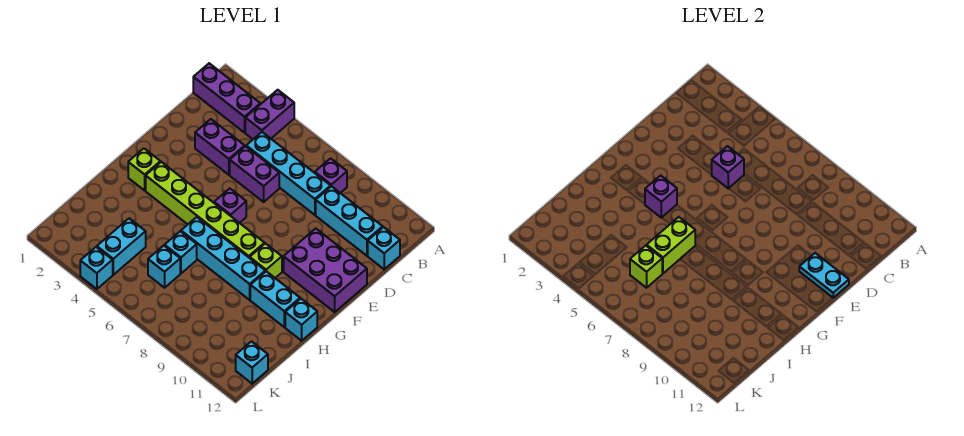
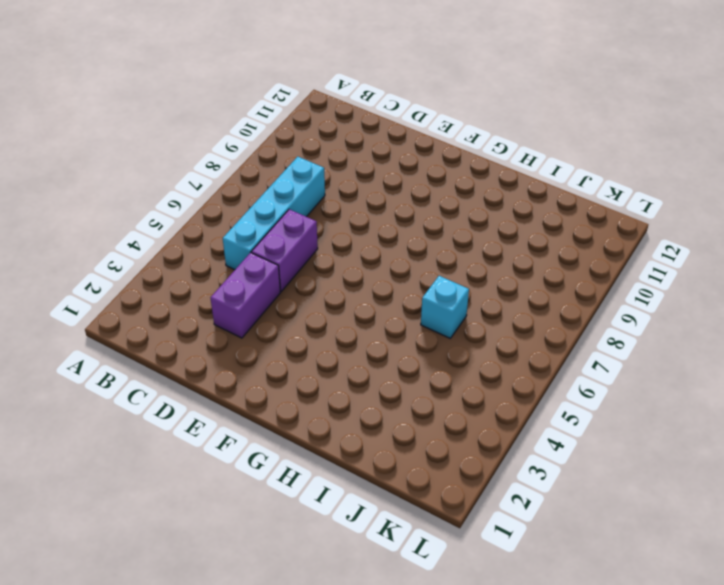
none -> purple brick A4:B4 level 1
none -> purple brick B1:B3 level 1
none -> purple brick B8 level 1

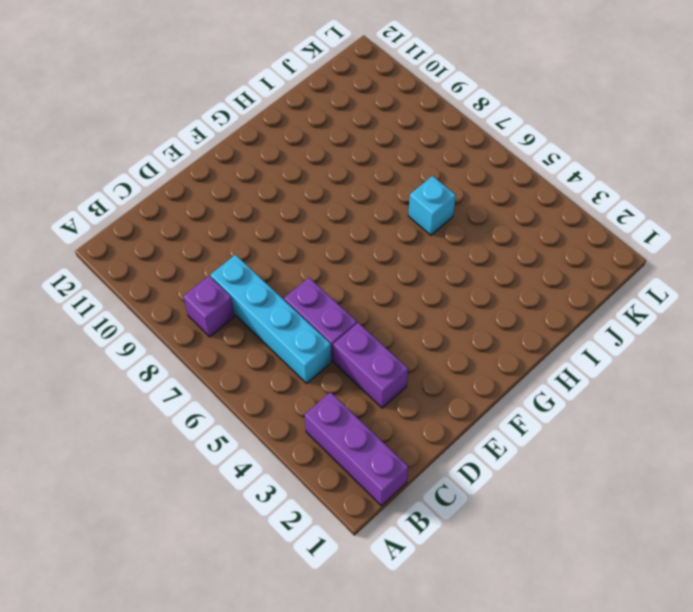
none -> purple brick A4:B4 level 1
none -> cyan brick C9:C11 level 1
none -> cyan brick C12 level 1

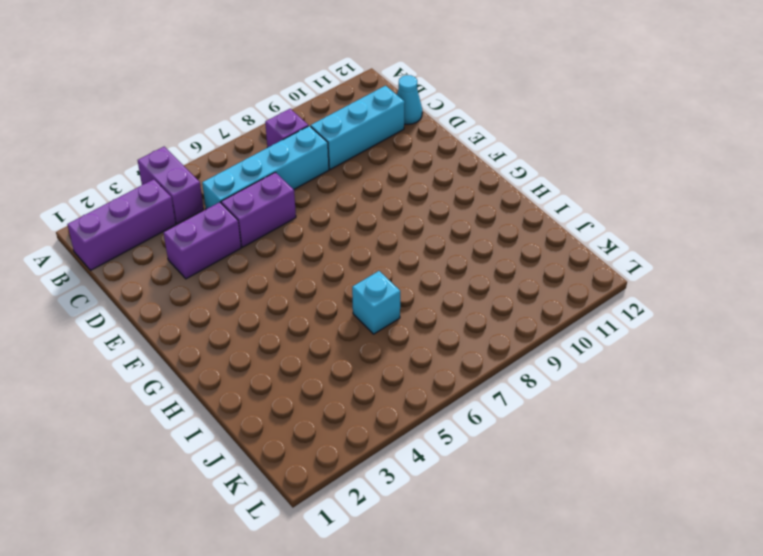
cyan cone C12 level 1 -> cyan brick C12 level 1
none -> purple brick E10:F12 level 1
none -> purple brick F6 level 1
none -> lime brick G2 level 1

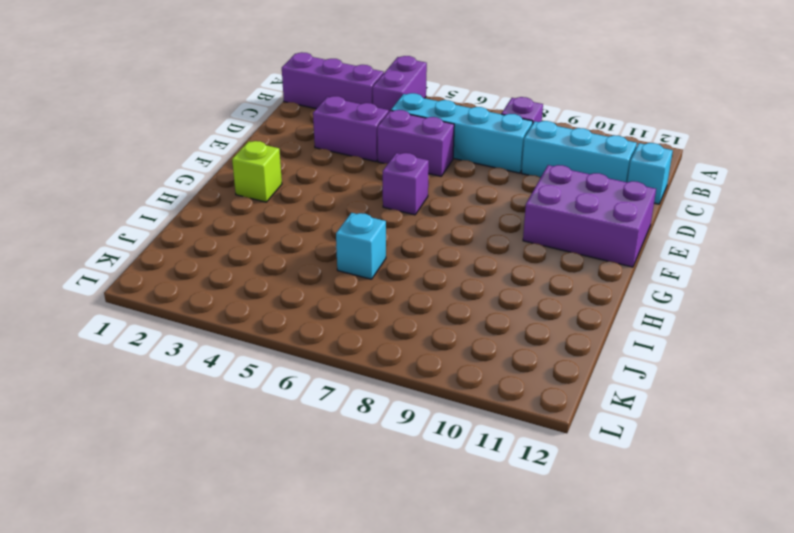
none -> lime brick G3:G8 level 1
none -> lime brick G9 level 1
none -> cyan brick H6:H9 level 1

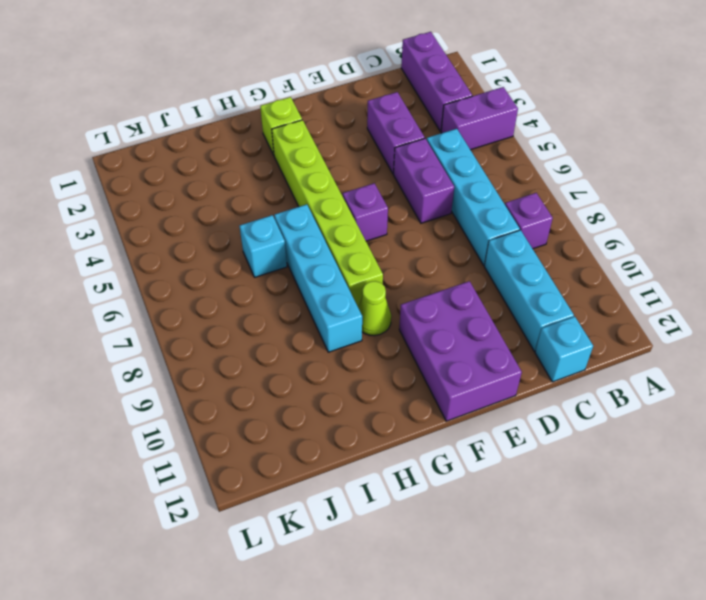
lime cone G9 level 1 -> lime brick G9 level 1
none -> cyan brick H10:H11 level 1
none -> cyan brick H12 level 1
none -> cyan brick J4:K4 level 1

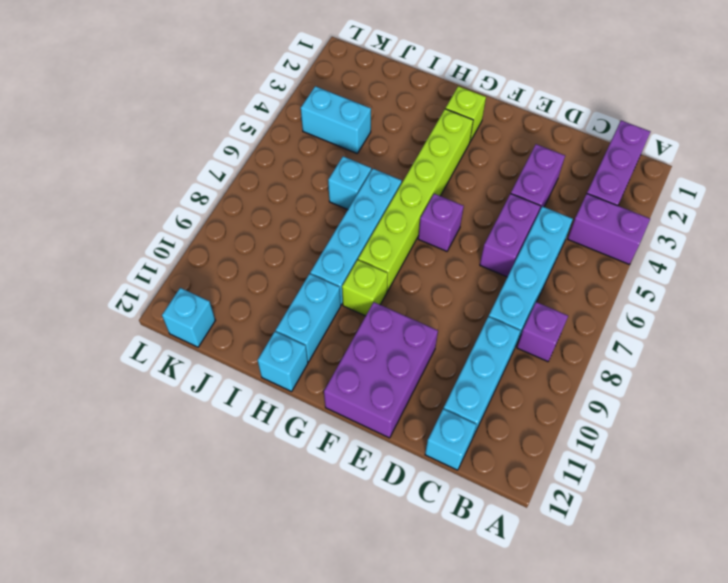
none -> cyan brick J6 level 1
none -> cyan brick L4 level 1
none -> purple brick D5 level 2

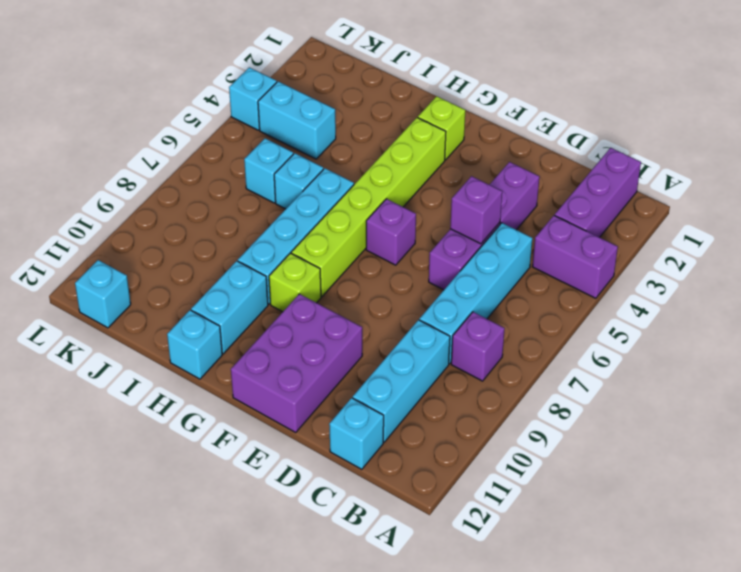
none -> cyan plate E11:E12 level 2
none -> purple brick G4 level 2
none -> lime brick H6:I6 level 2

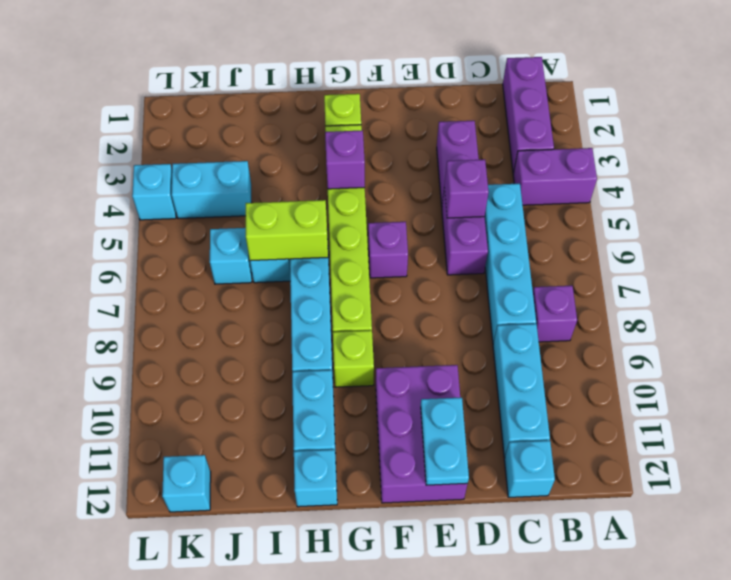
none -> lime brick J6 level 2

